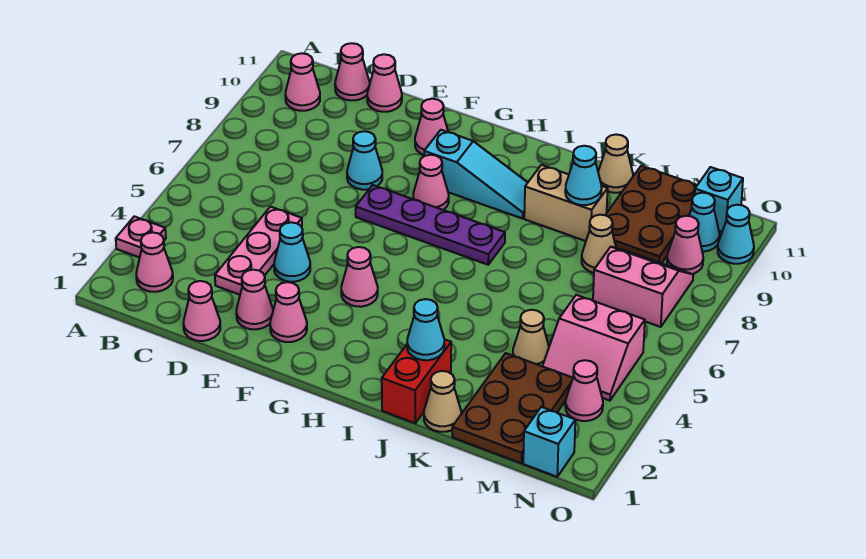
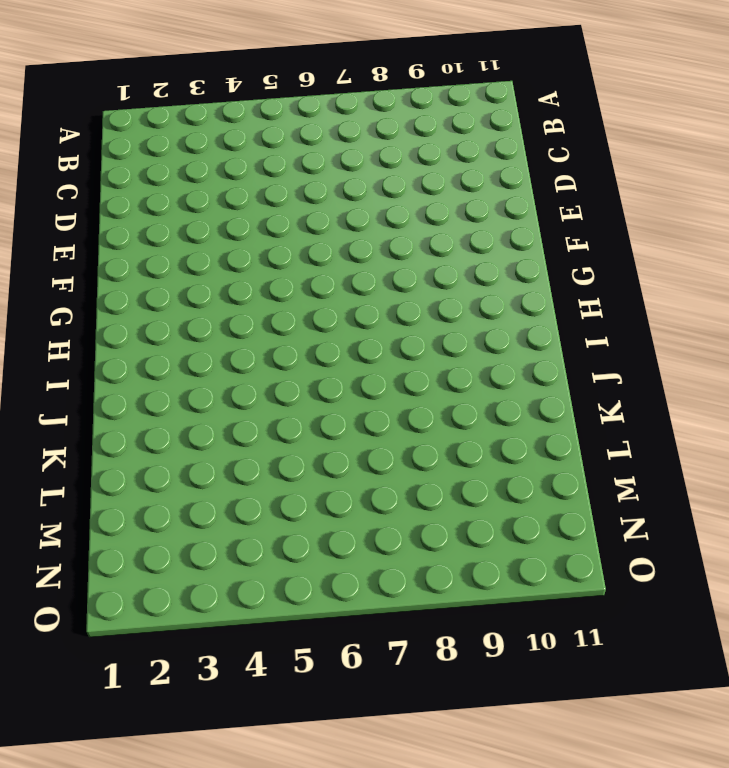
none -> pink plate A3 level 1
none -> pink cone B2 level 1
none -> pink cone B10 level 1
none -> pink cone C11 level 1

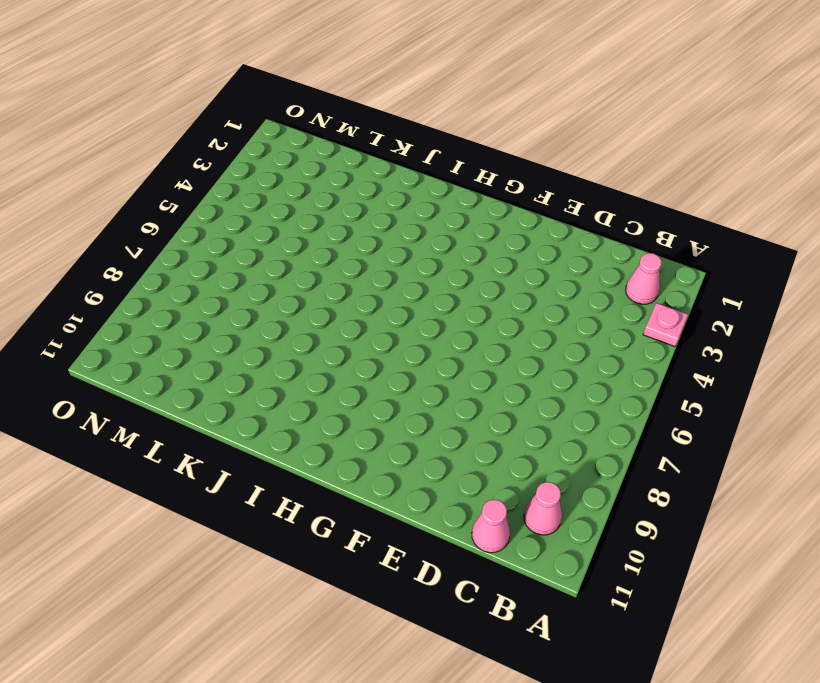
none -> pink cone D1 level 1
none -> pink plate D3:D5 level 1
none -> pink cone D11 level 1
none -> pink cone E2 level 1

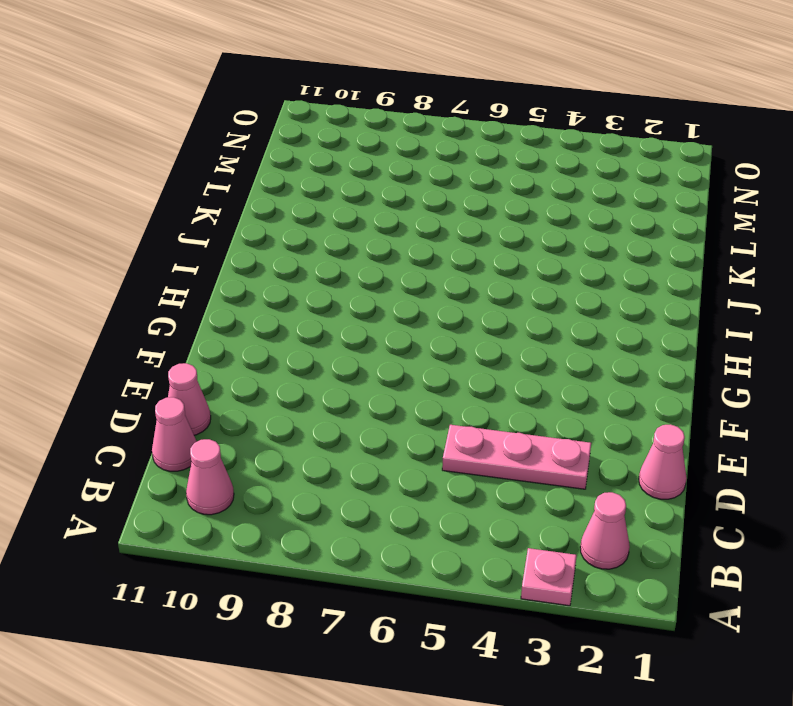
none -> pink cone E2 level 1
none -> cyan cone E4 level 1
none -> cyan cone E8 level 1
none -> pink cone F2 level 1

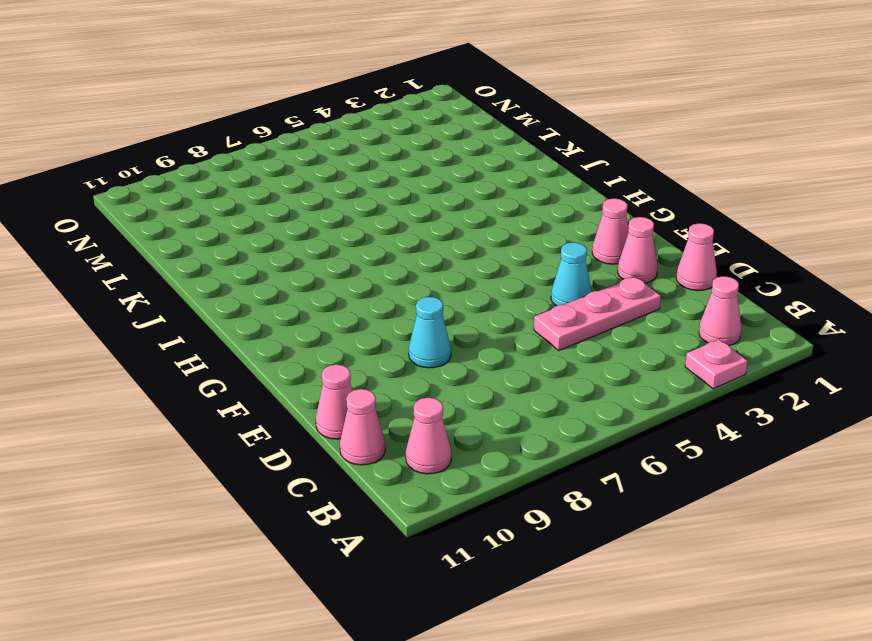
none -> purple plate F7:I7 level 1
none -> pink cone F10 level 1
none -> pink cone G4 level 1
none -> pink cone G8 level 1

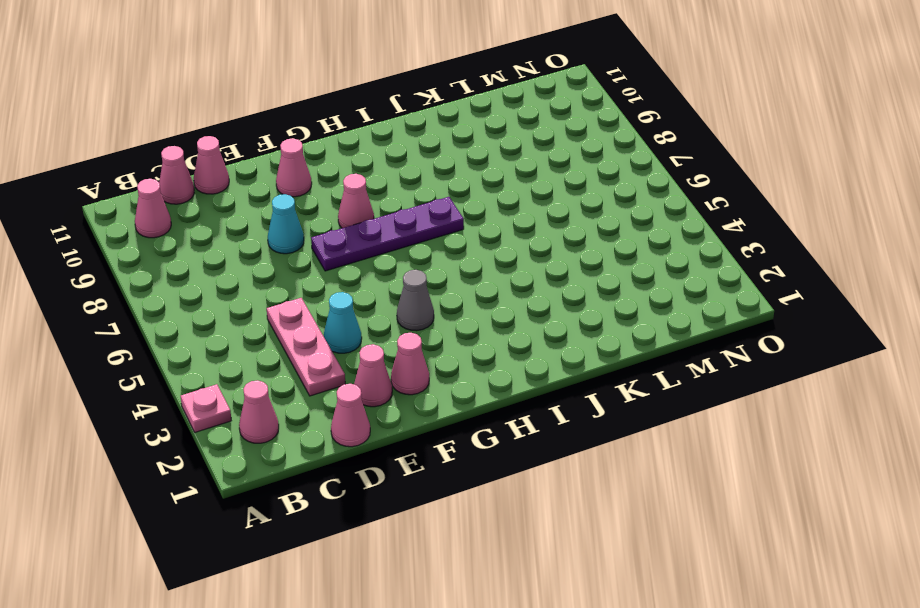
grey cone G4 level 1 -> pink cone G4 level 1
none -> cyan slope G9:I9 level 1 top G
none -> red brick J1:J2 level 1
none -> tan brick J9:K9 level 1
none -> tan cone K1 level 1

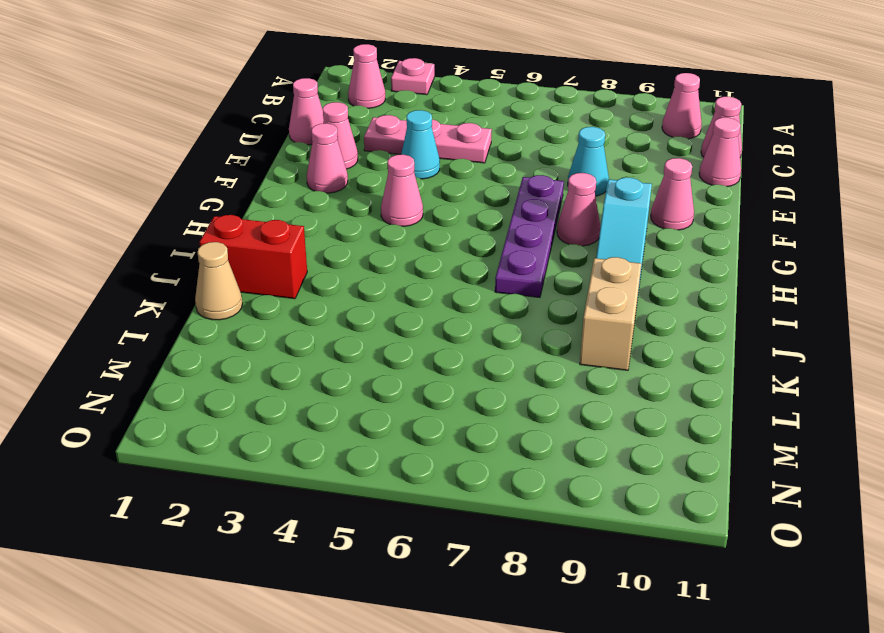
none -> tan cone K11 level 1
none -> brown plate L1:M3 level 1
none -> tan cone L4 level 1
none -> tan cone L8 level 1

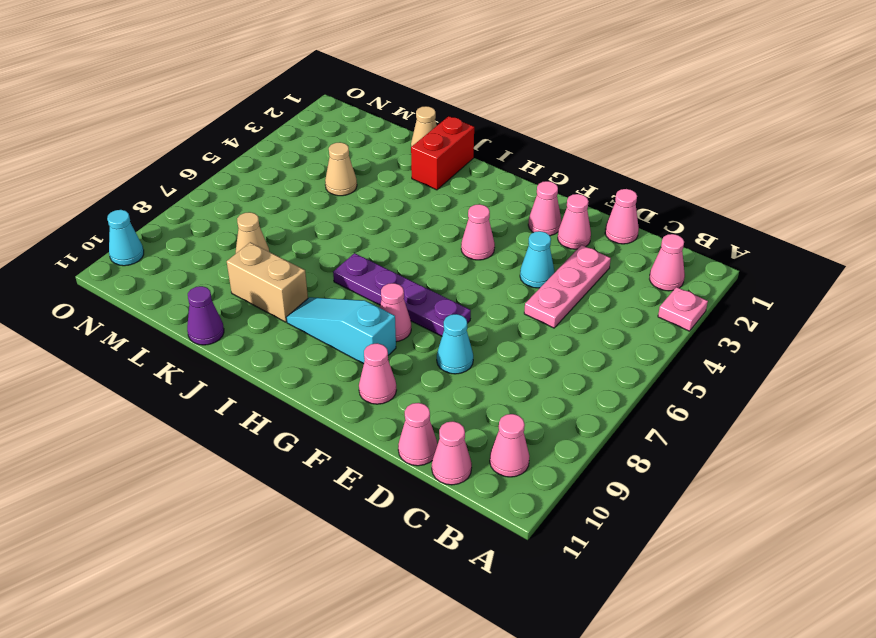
purple cone K11 level 1 -> tan cone K11 level 1
none -> brown plate L1:M3 level 1
none -> brown plate L9:M11 level 1
none -> pink slope M4:N5 level 1 top 5
none -> pink slope M7:N8 level 1 top 7

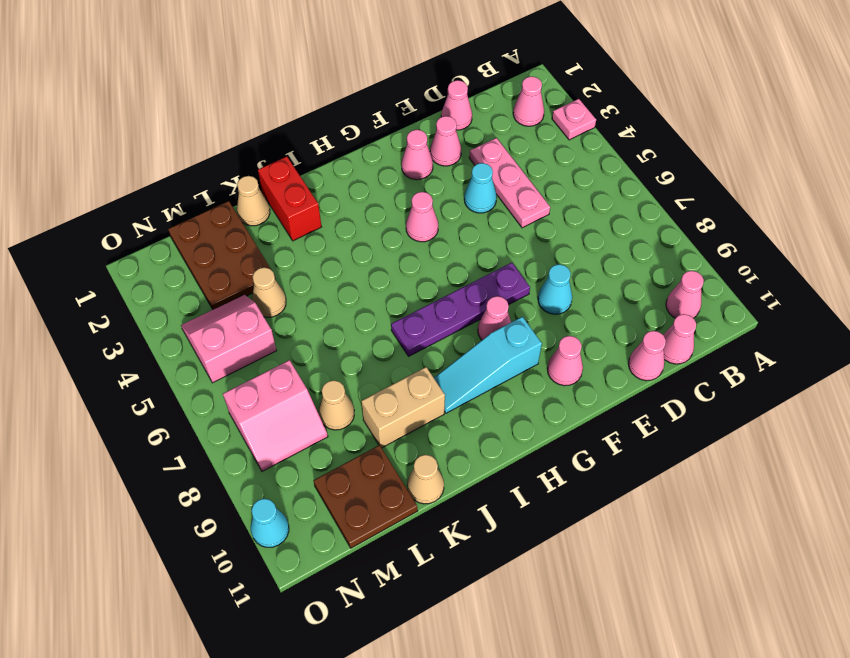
brown plate L10:M11 level 1 -> brown plate L9:M11 level 1
none -> cyan brick N1 level 1
none -> pink cone N3 level 1
none -> pink cone N9 level 1
none -> cyan cone N10 level 1

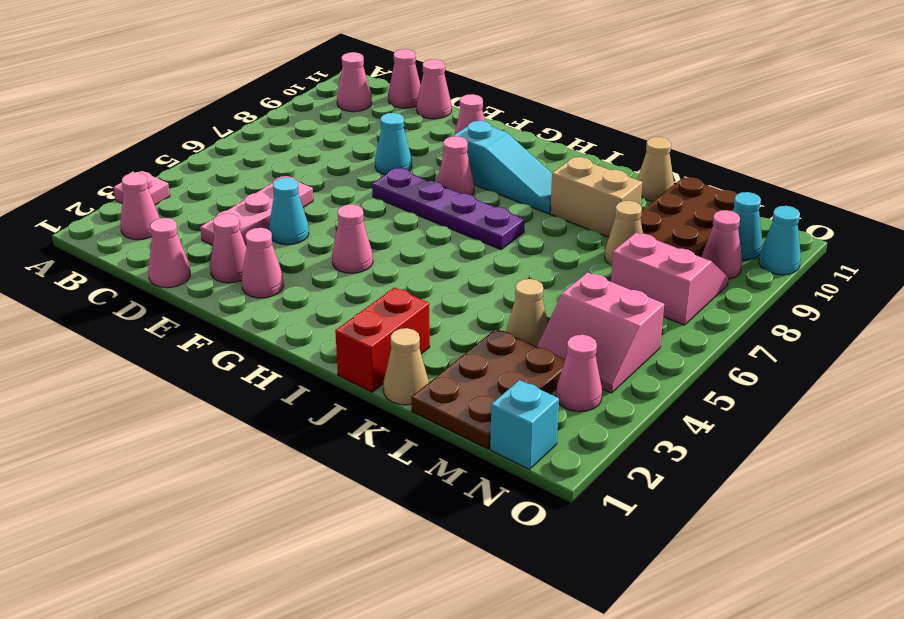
none -> cyan brick N11 level 1
none -> cyan cone J2 level 2
none -> cyan cone K9 level 2

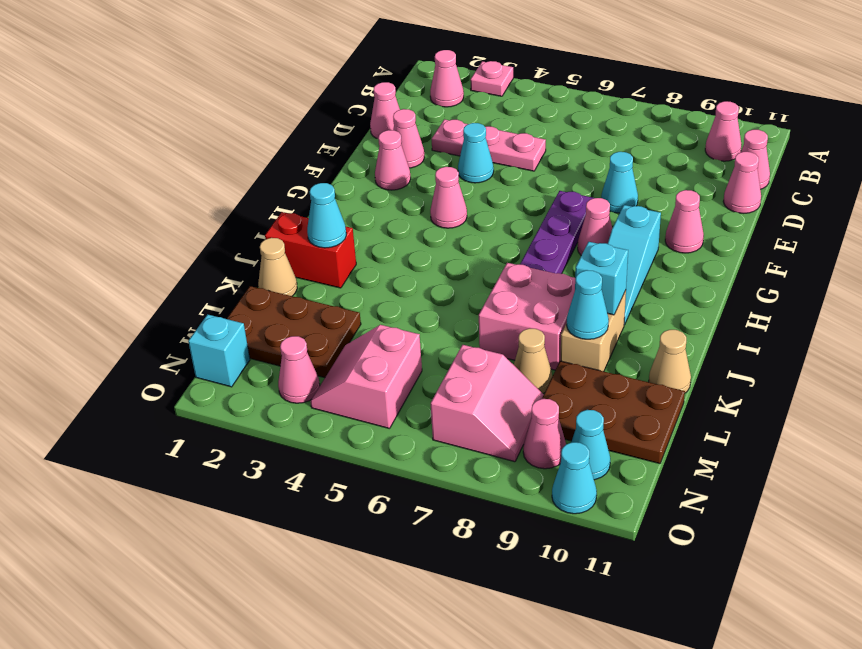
pink brick J7:K8 level 1 -> none
cyan brick J9 level 2 -> cyan brick N11 level 1
none -> tan cone L4 level 1

